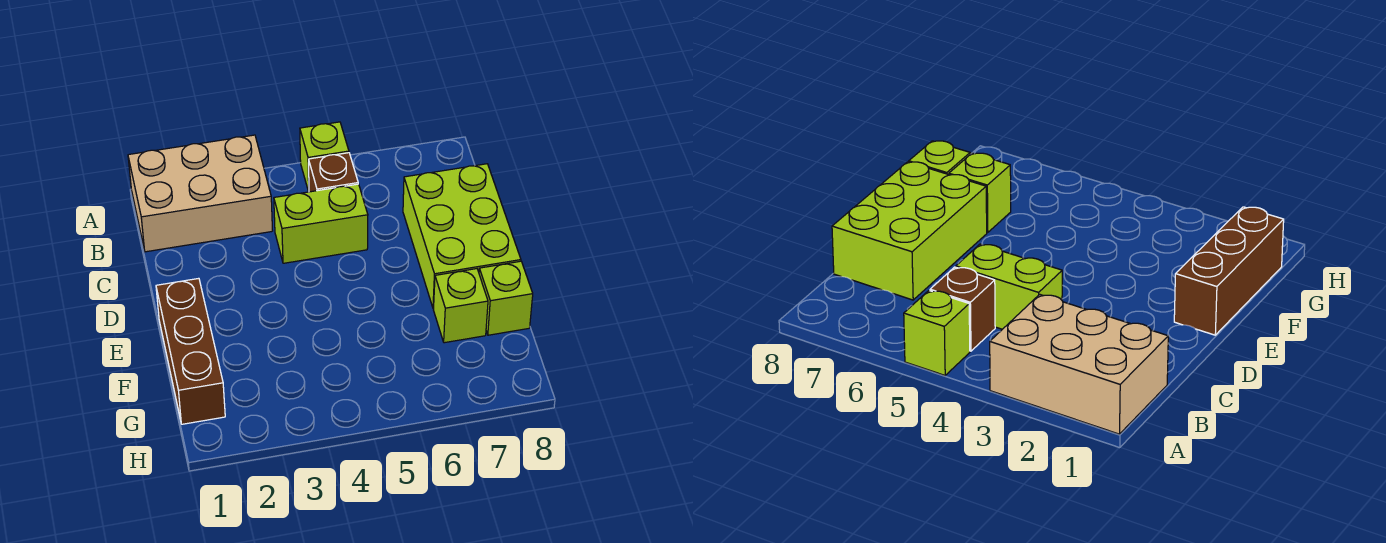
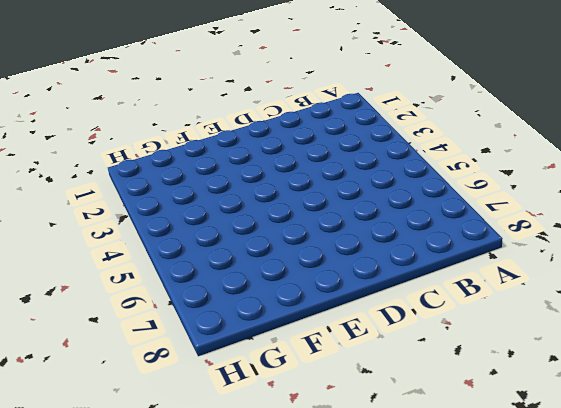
none -> tan brick A1:B3 level 1
none -> lime brick A5 level 1

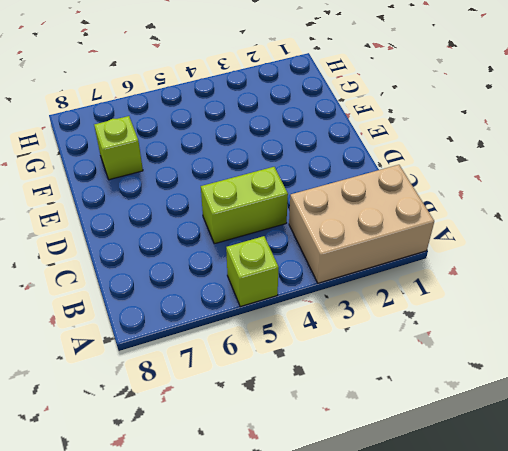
none -> brown brick B5 level 1
none -> lime brick C7:E8 level 1

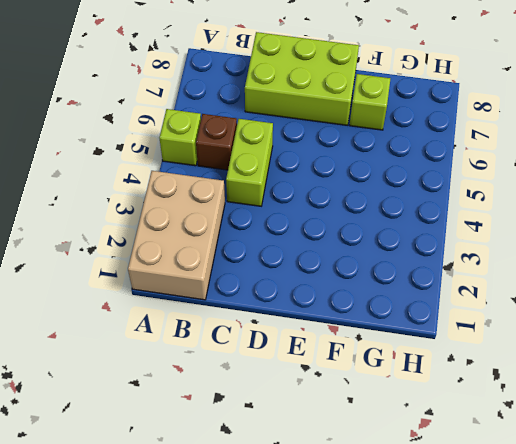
none -> brown brick E1:G1 level 1
none -> lime brick F8 level 1

